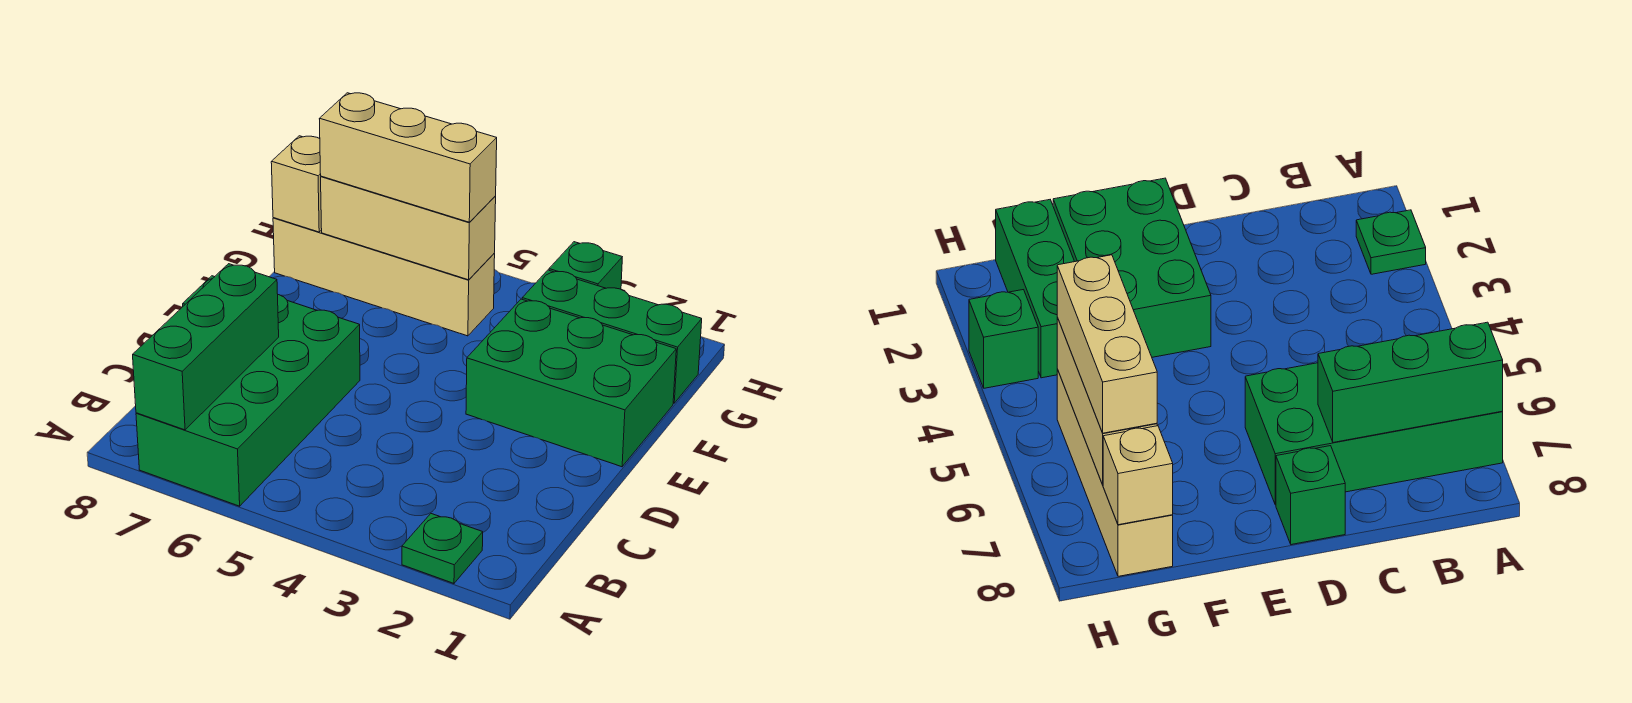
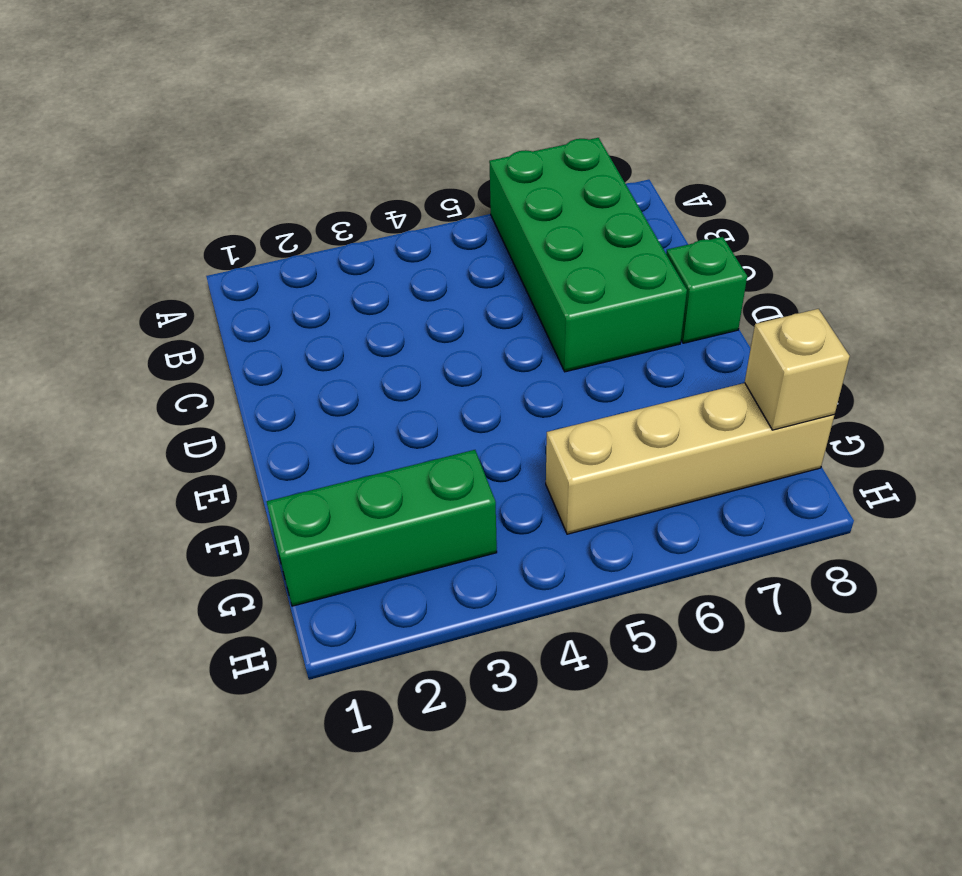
none -> green plate A2 level 1
none -> green brick E1:F3 level 1

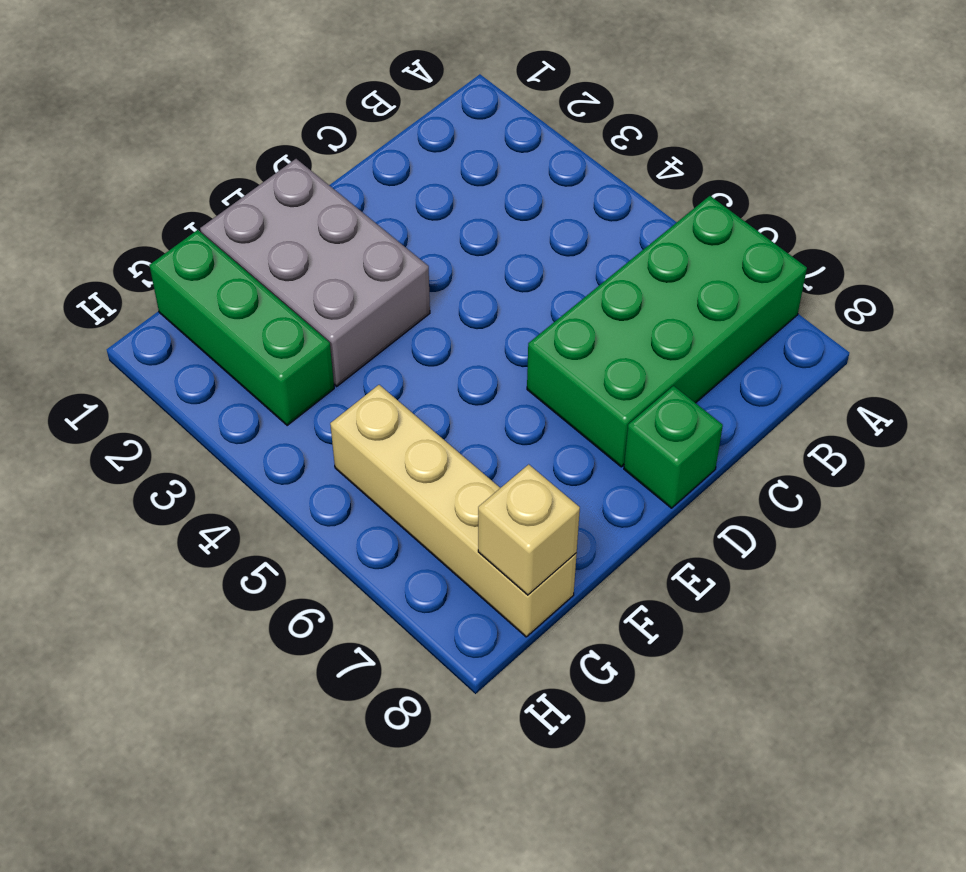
grey brick E1:F3 level 1 -> green brick E1:F3 level 1
none -> green plate A2 level 1
none -> green brick H3 level 1

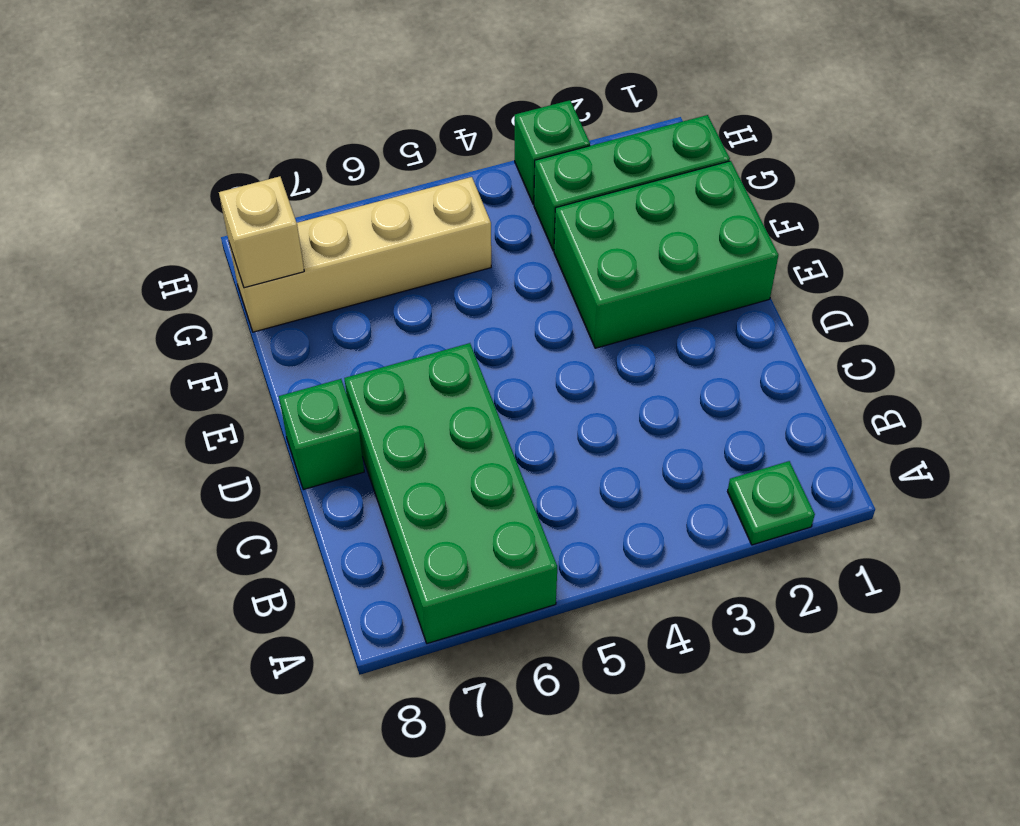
none -> green brick A7:C7 level 2
none -> tan brick G5:G7 level 2

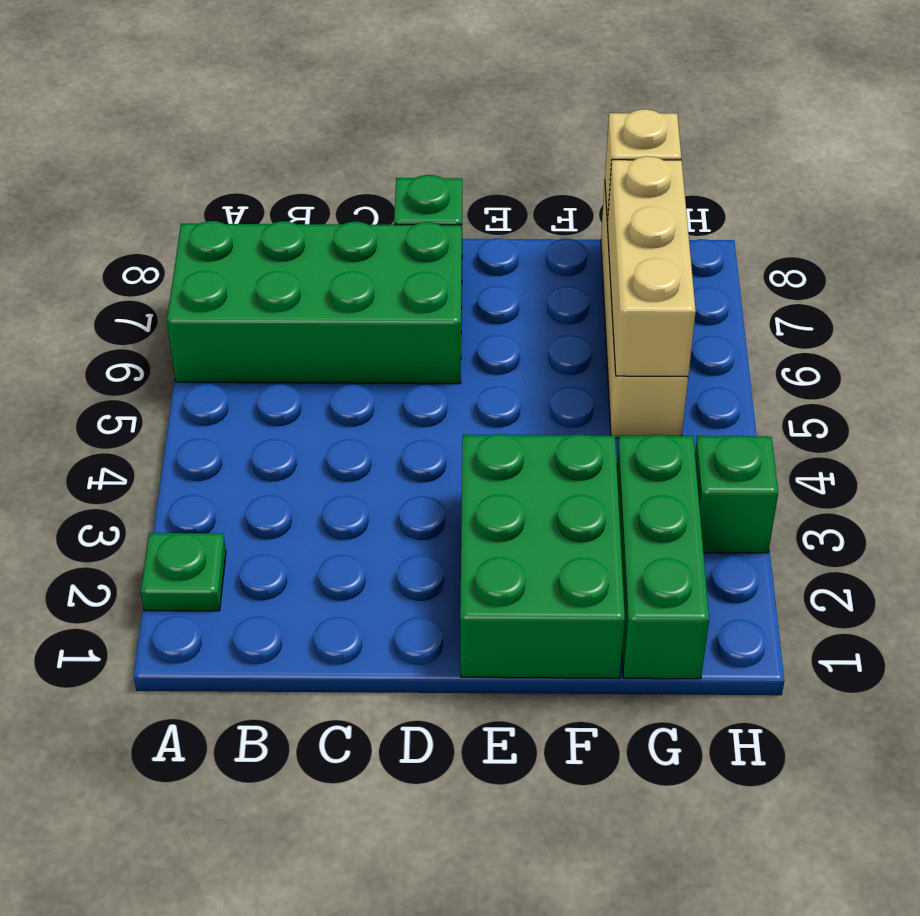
none -> green brick A7:C7 level 2
none -> tan brick G5:G7 level 3

